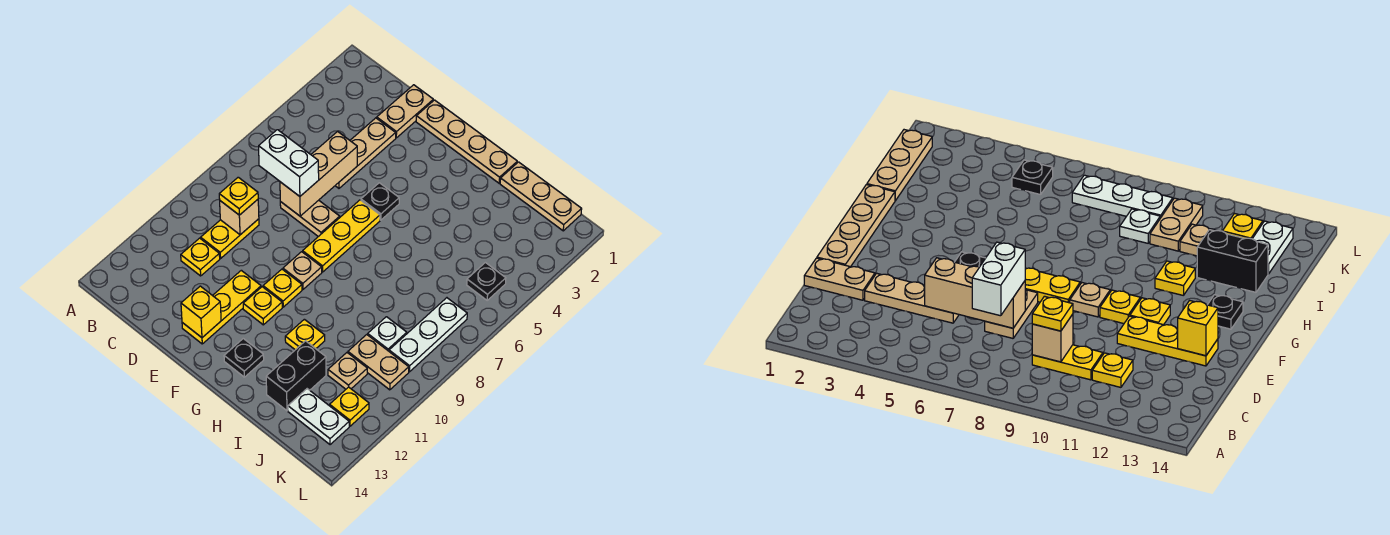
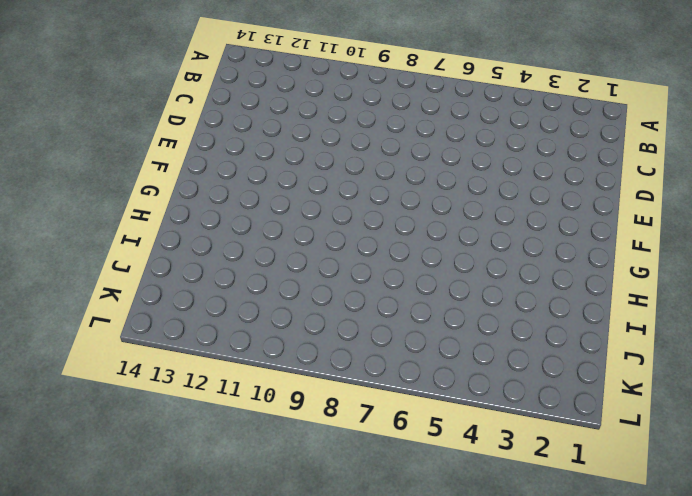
none -> yellow plate C9:C10 level 1
none -> yellow plate C11 level 1
none -> tan plate D1:D2 level 1

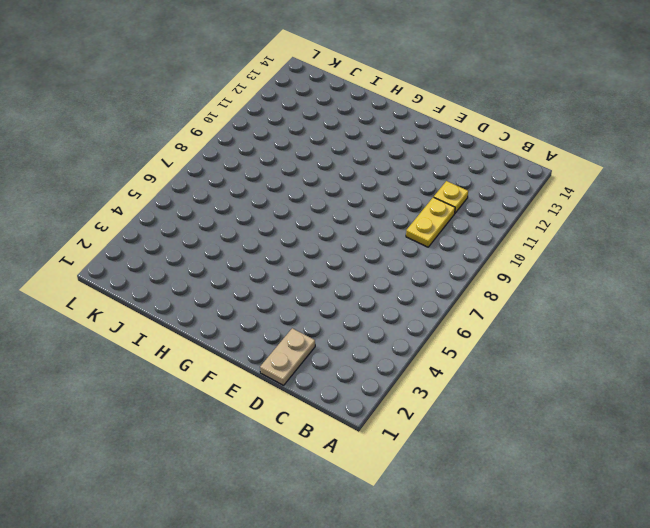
none -> tan plate D3:D5 level 1
none -> tan plate D7:E7 level 1
none -> tan plate E1:H1 level 1

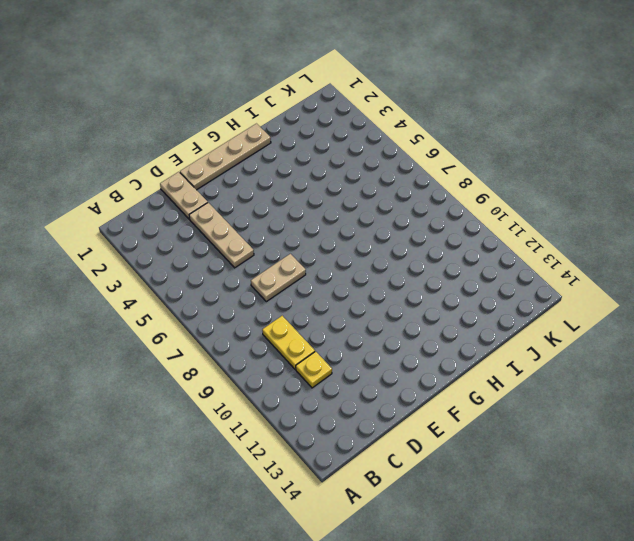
none -> yellow plate E11:E13 level 1
none -> black plate F5 level 1
none -> yellow plate F6:F8 level 1

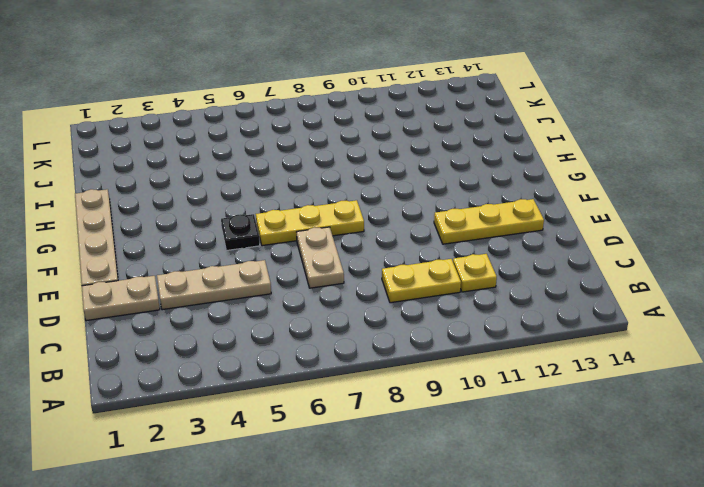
none -> tan plate F9 level 1
none -> yellow plate F10 level 1
none -> yellow plate F11 level 1

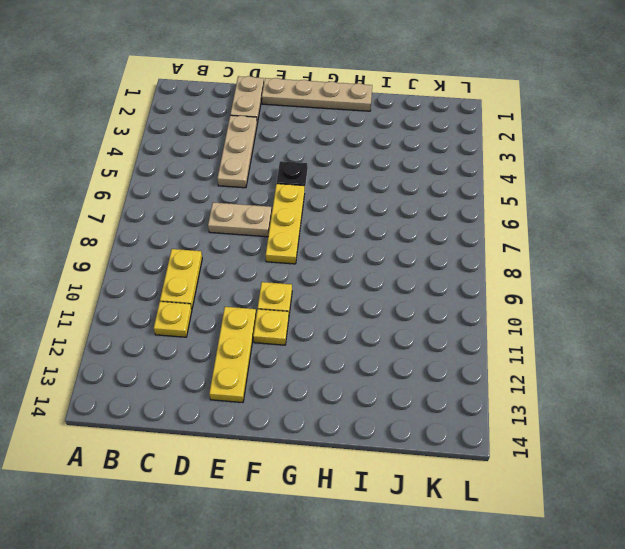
none -> tan plate F9 level 1
none -> black plate G13 level 1
none -> yellow plate H11 level 1

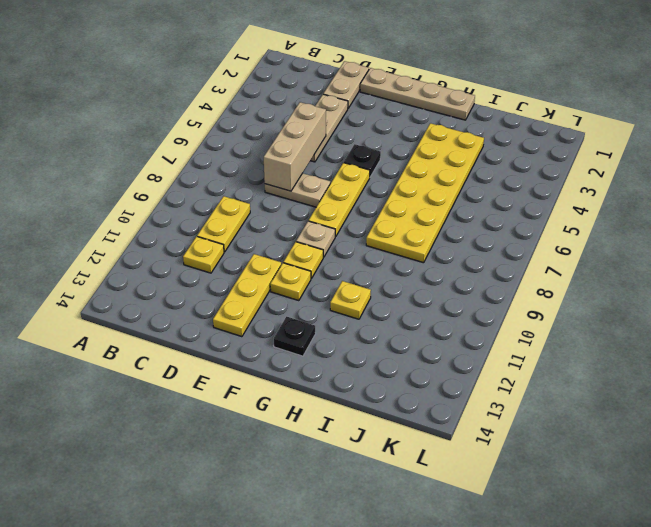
yellow plate H3:I8 level 1 -> none
none -> tan plate I1:K1 level 1
none -> black brick I12:I13 level 1
none -> white plate J9 level 1

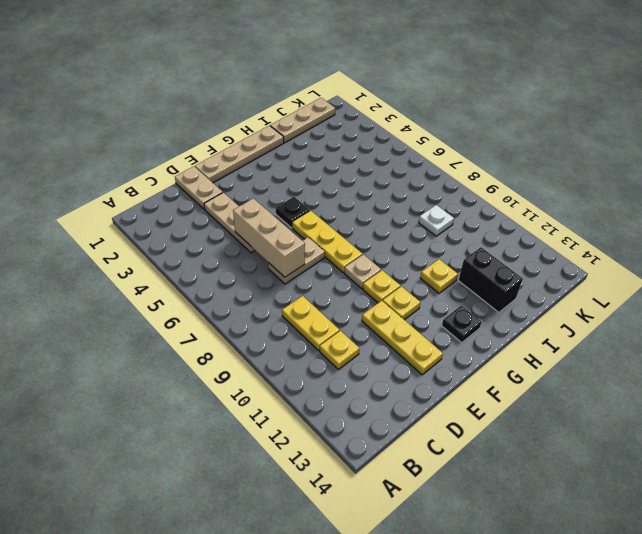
none -> tan plate J10:K10 level 1
none -> tan plate J11 level 1
none -> white plate J13:K13 level 1

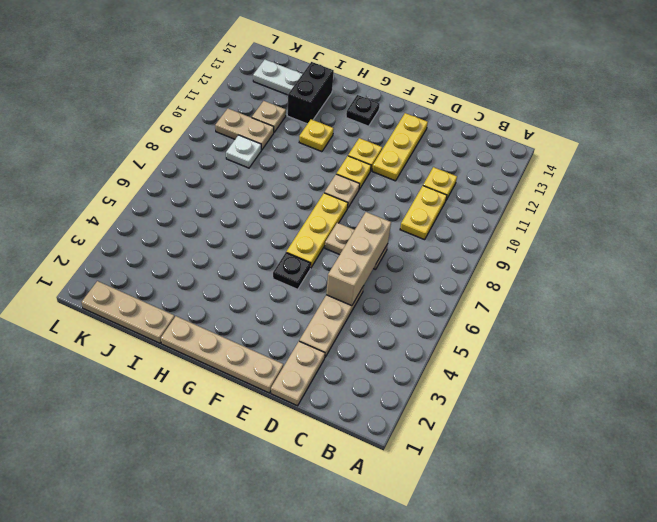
none -> black plate K5 level 1
none -> white plate K7:K9 level 1
none -> yellow plate K12 level 1

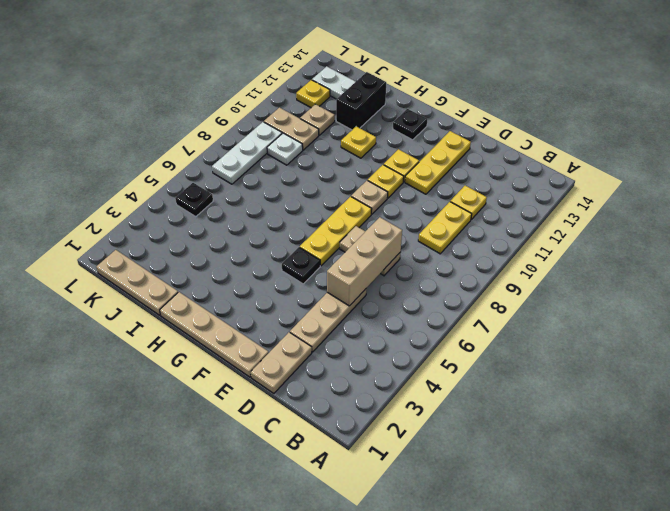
none -> tan brick C9 level 2
none -> yellow brick E13 level 2
none -> white brick C7:D7 level 3

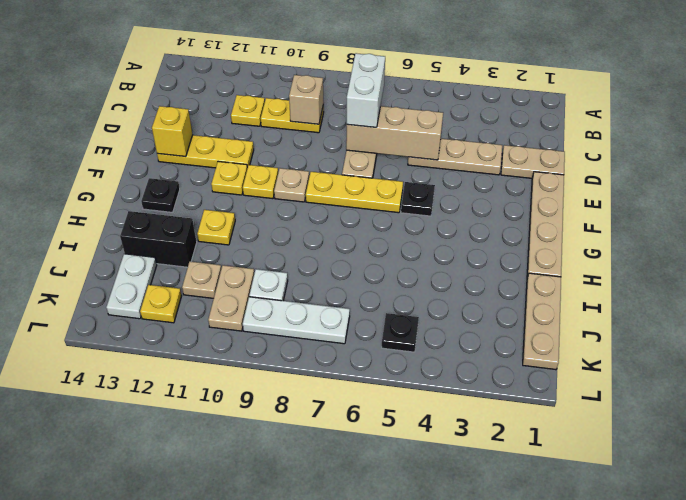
none -> yellow plate C9 level 3

